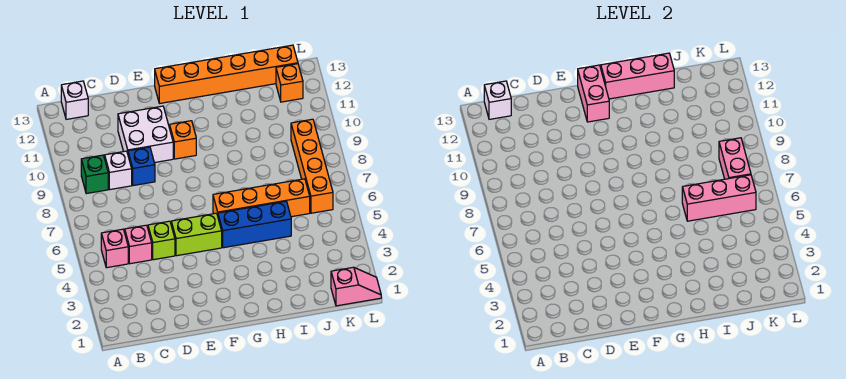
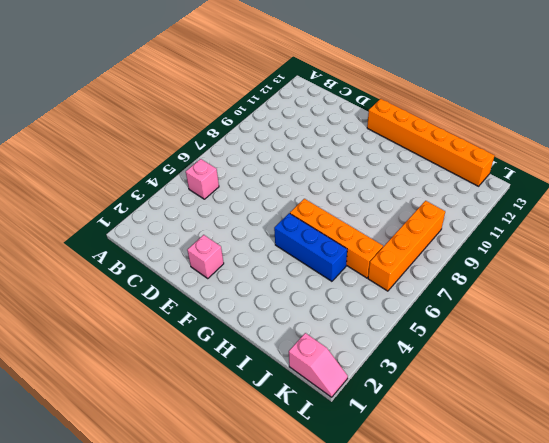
pink brick E2 level 1 -> pink brick C5 level 1
none -> green brick B9 level 1
none -> white brick B13 level 1
none -> white brick C9 level 1

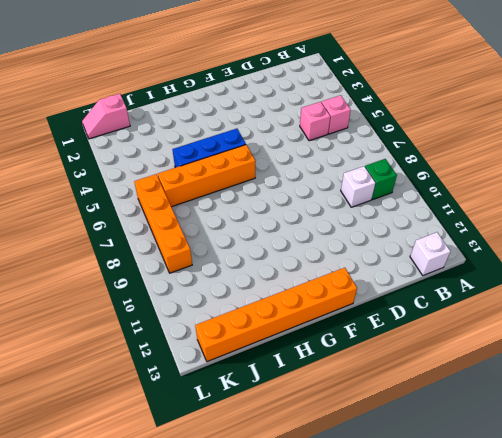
none -> lime brick D5 level 1
none -> blue brick D9 level 1
none -> white brick D10:E11 level 1

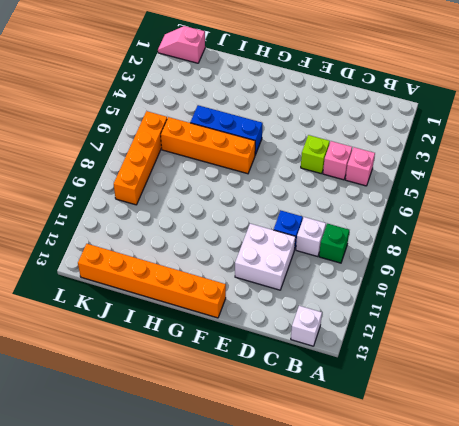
none -> lime brick E5:F5 level 1
none -> orange brick F10 level 1
none -> orange brick K12 level 1

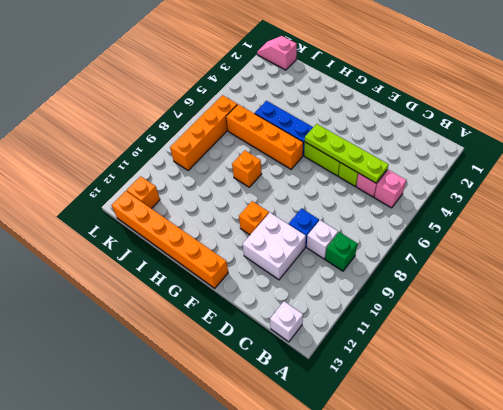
lime plate C5:F5 level 2 -> none
orange brick H8 level 1 -> none
none -> white brick B13 level 2
none -> pink brick F12:F13 level 2
none -> pink brick G13:I13 level 2

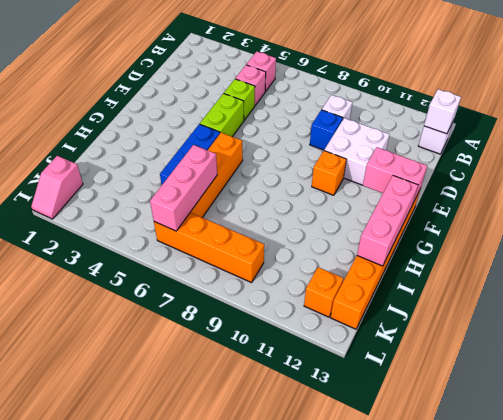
none -> green brick B9 level 1
none -> pink brick K7:K8 level 2

